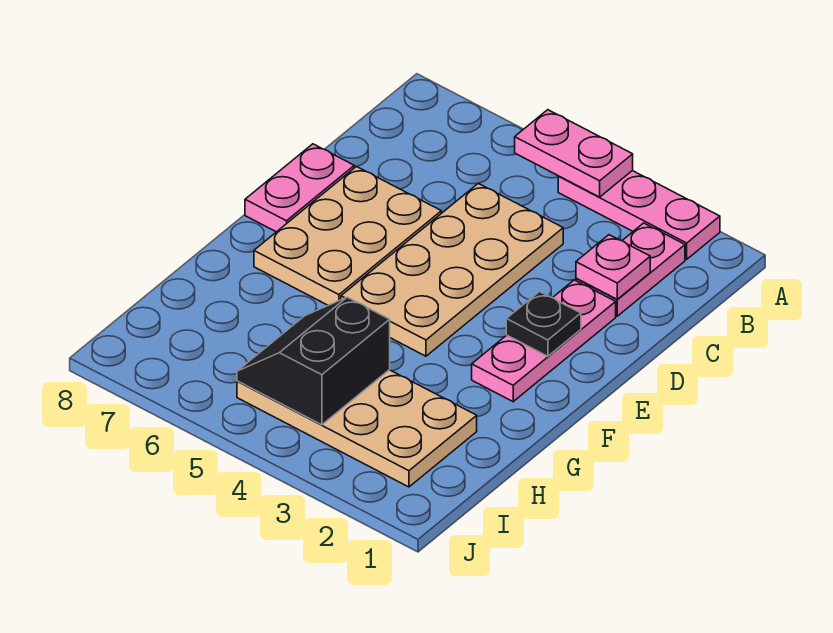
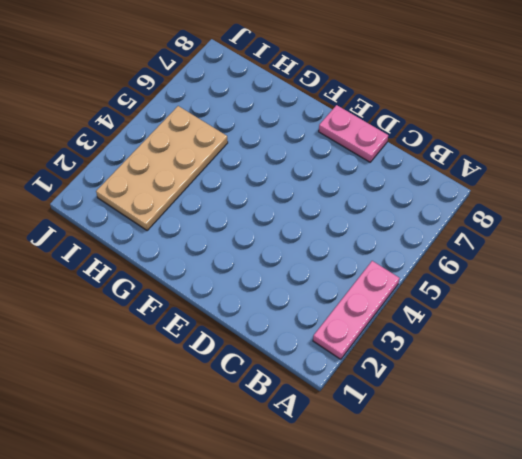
none -> pink plate B2:C2 level 1
none -> tan plate C4:F5 level 1

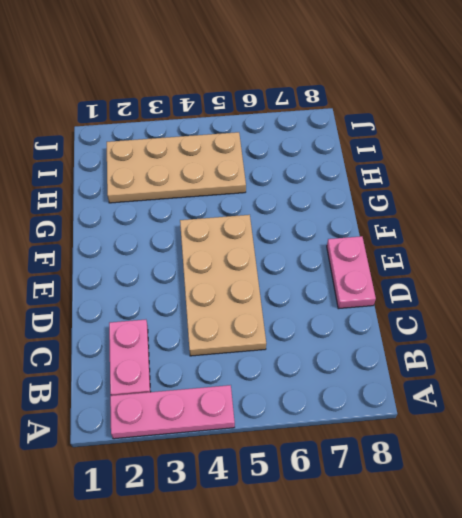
none -> pink plate D2:F2 level 1
none -> tan plate D6:F7 level 1

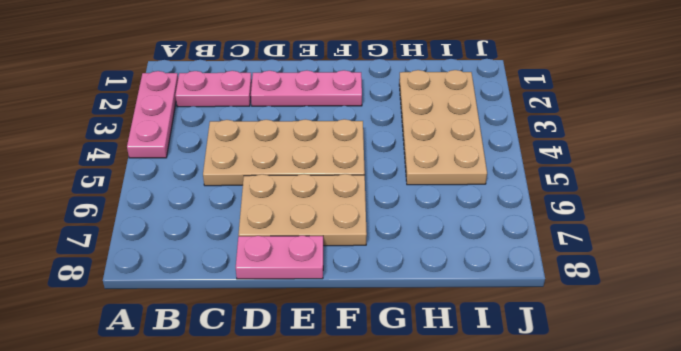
none -> pink plate A4:A5 level 2
none -> pink plate C2 level 2

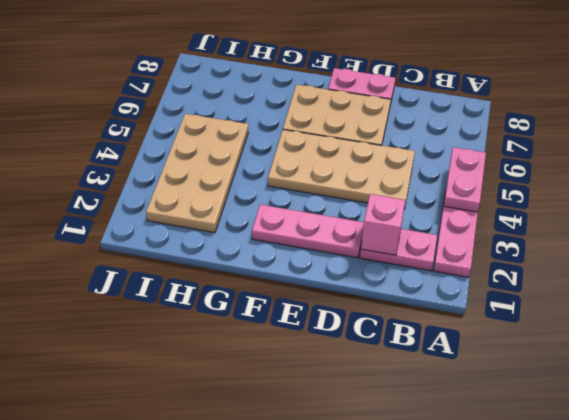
pink brick C2 level 2 -> pink plate C2 level 2
none -> black plate E2 level 2
none -> black slope H4:I5 level 2 top 4

